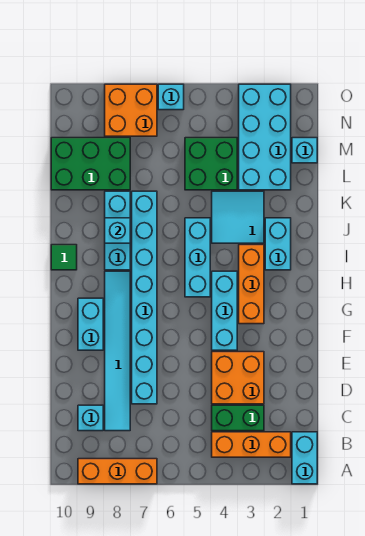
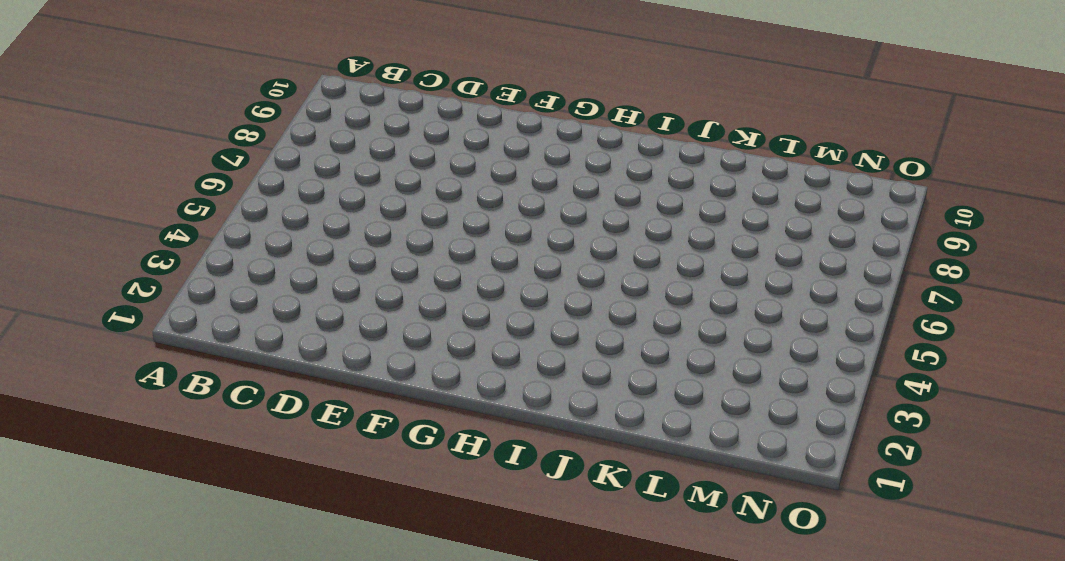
none -> cyan brick A1:B1 level 1
none -> orange brick A7:A9 level 1
none -> orange brick B2:B4 level 1

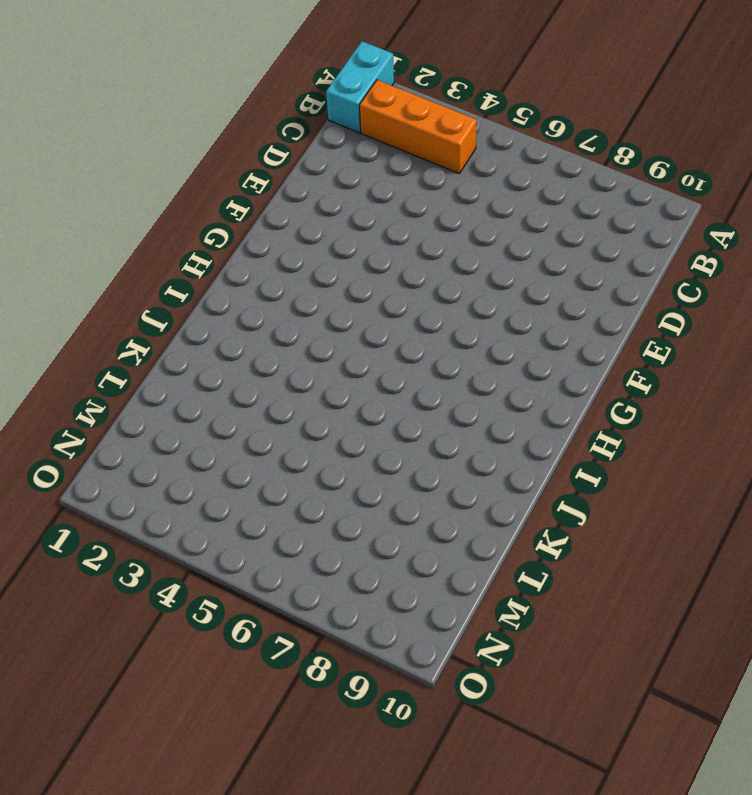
none -> orange brick A7:A9 level 1
none -> green brick C3:C4 level 1
none -> cyan tile C8:H8 level 1

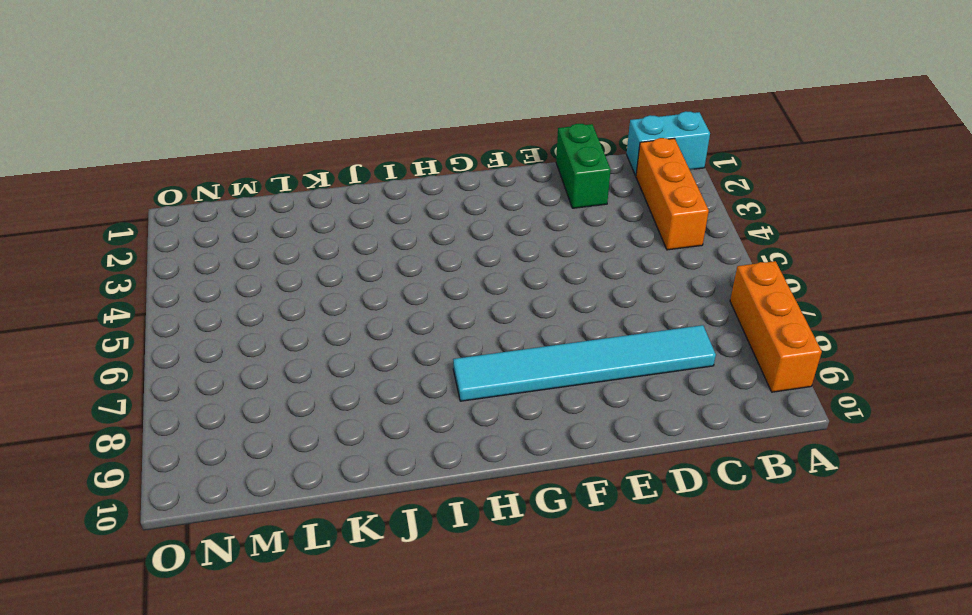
green brick D1:D2 level 1 -> green brick C3:C4 level 1
none -> cyan brick C9 level 1
none -> orange brick D3:E4 level 1
none -> cyan brick D7:K7 level 1

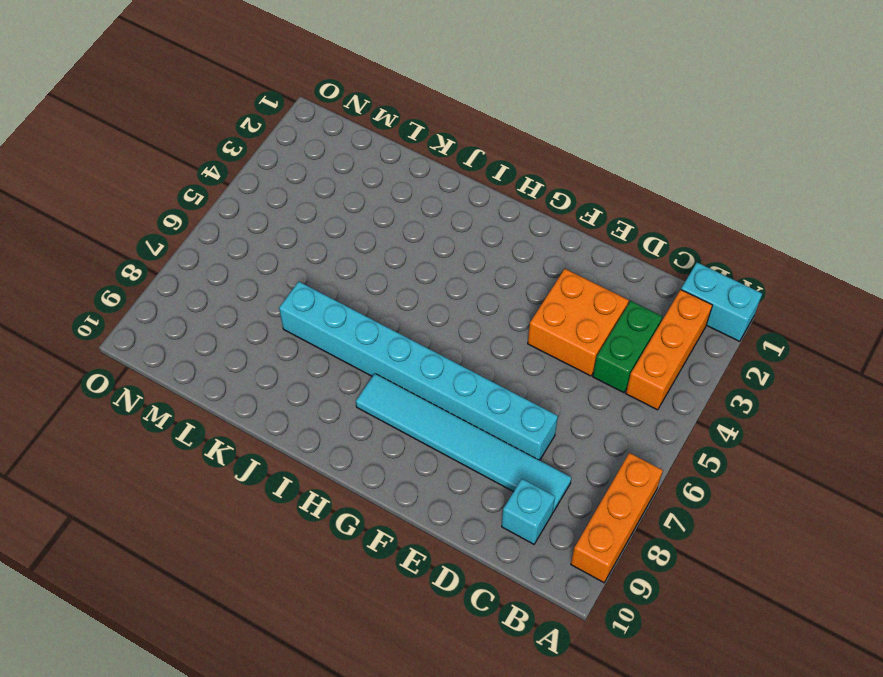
none -> cyan brick F4:H4 level 1
none -> cyan brick F9:G9 level 1
none -> orange brick G3:I3 level 1

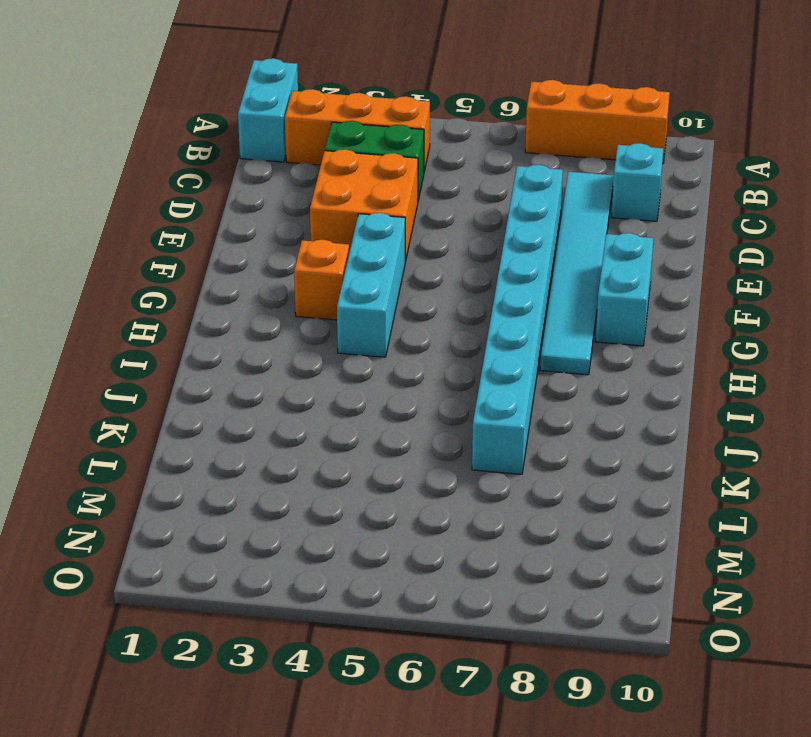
orange brick G3 level 1 -> orange brick G3:I3 level 1
none -> cyan brick H5:J5 level 1
none -> cyan brick I2:J2 level 1
none -> cyan brick I8:K8 level 1

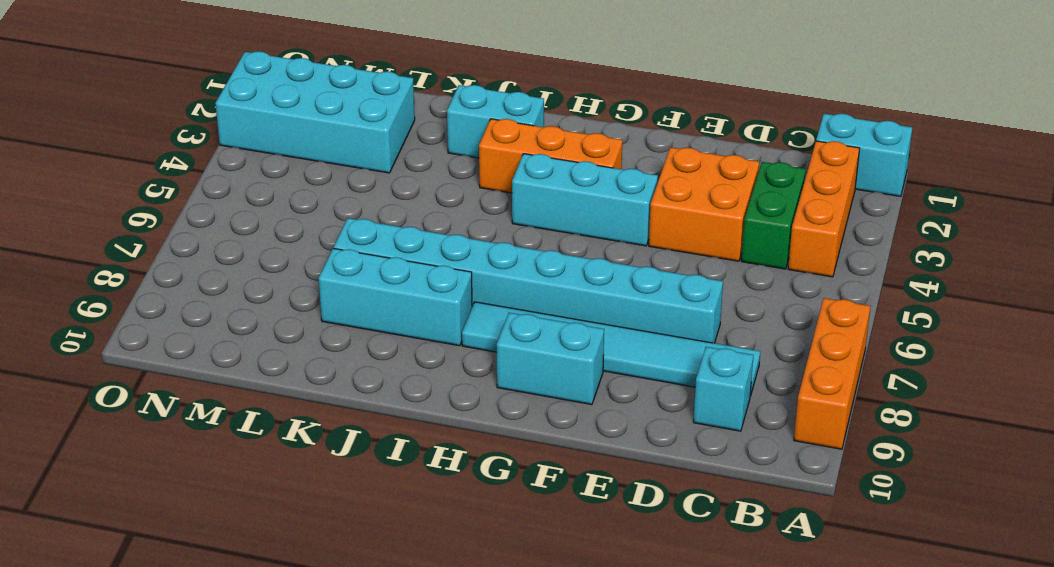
none -> cyan brick H5:J5 level 1
none -> green tile I10 level 1
none -> cyan tile J3:K4 level 1

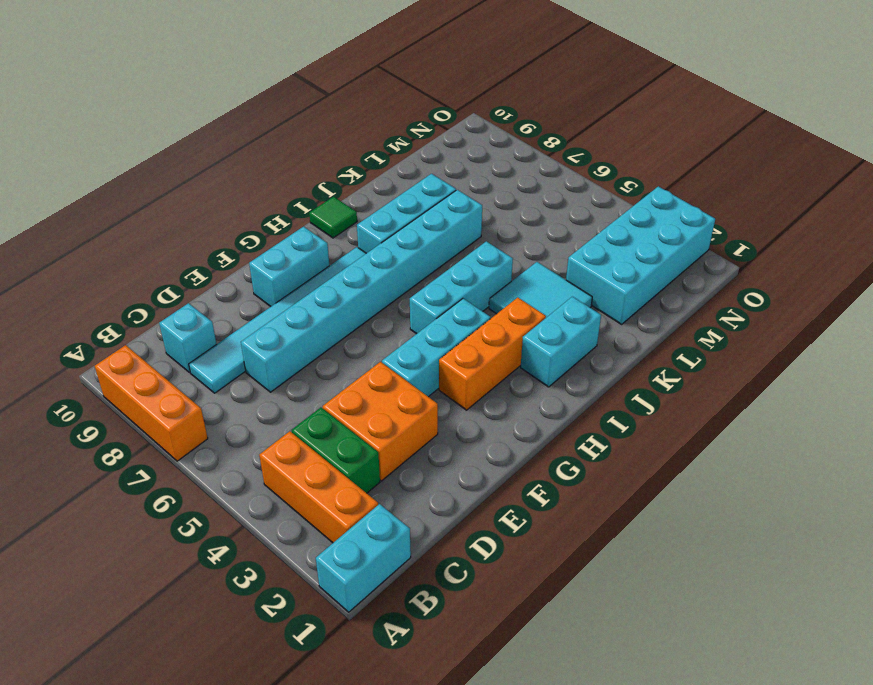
none -> green brick L4:M5 level 1
none -> green brick L8:M10 level 1
none -> cyan brick M1 level 1

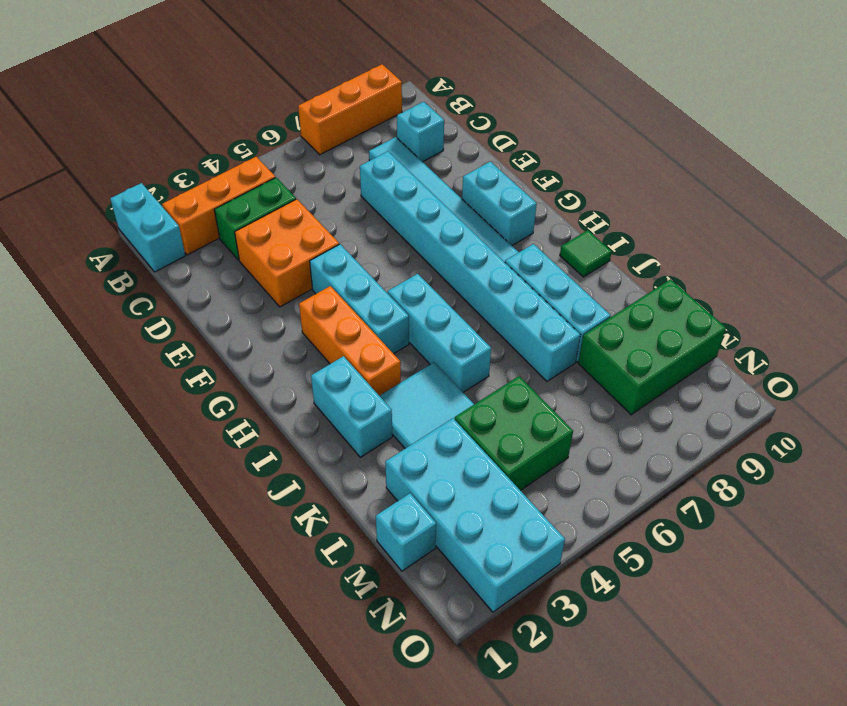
none -> orange brick N7:O8 level 1
none -> cyan brick O6 level 1
none -> cyan brick J8 level 2

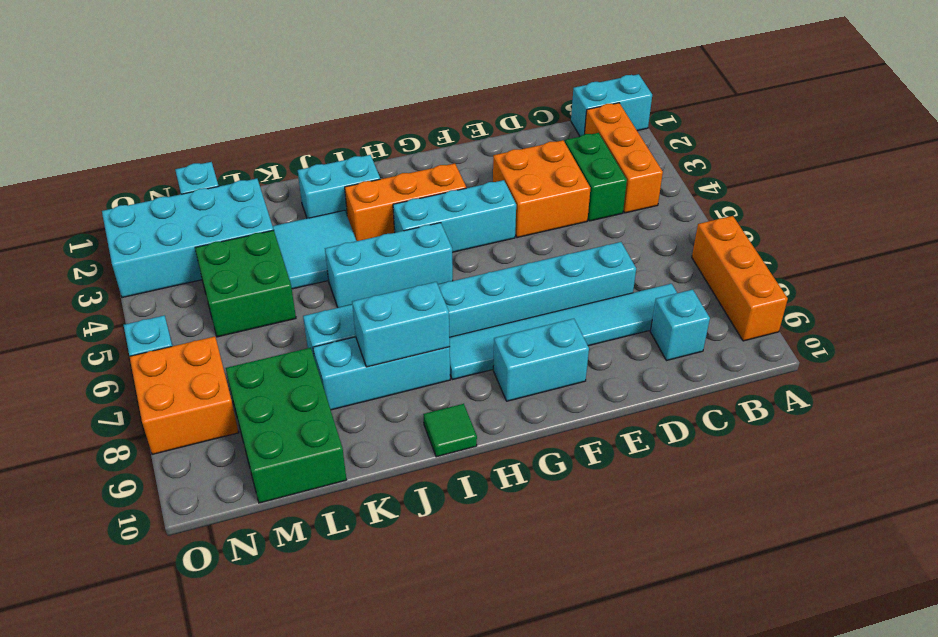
cyan brick I8:J8 level 2 -> cyan brick J8 level 2

